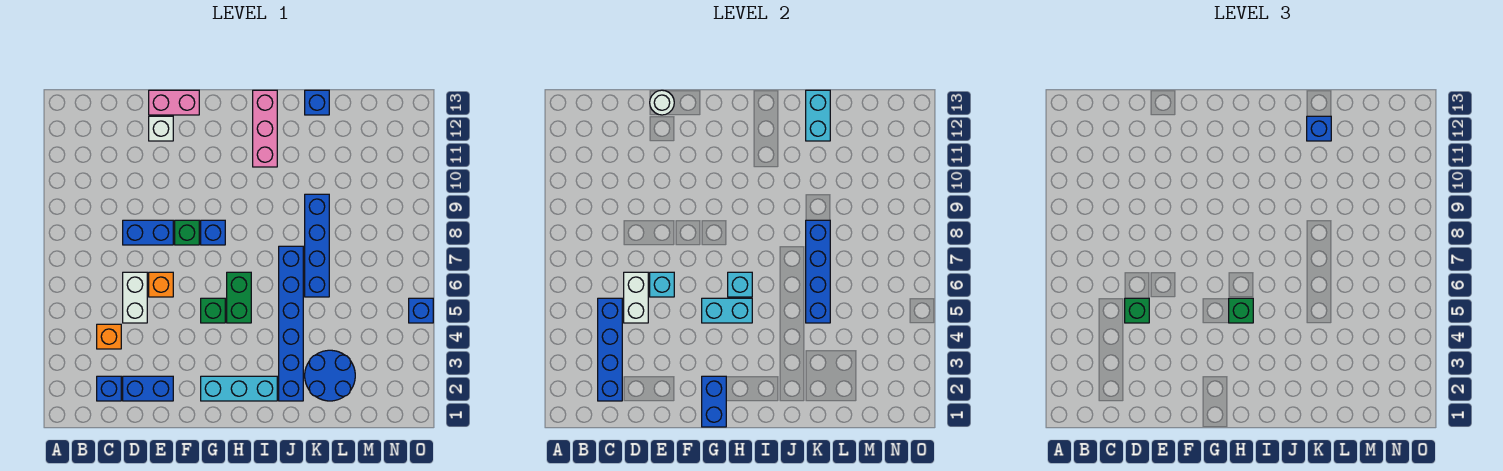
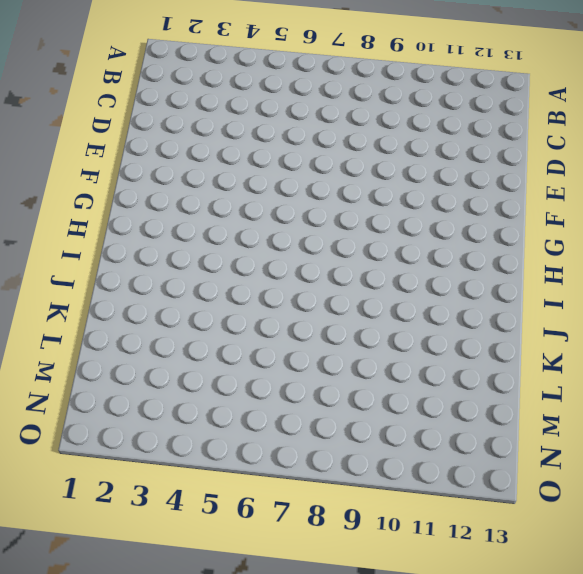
none -> blue brick C2 level 1
none -> orange brick C4 level 1
none -> blue brick D2:E2 level 1
none -> white brick D5:D6 level 1

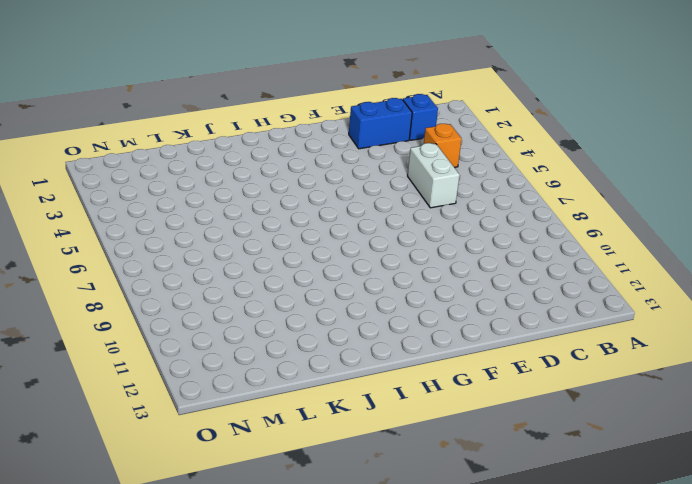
none -> blue brick D8:E8 level 1
none -> orange brick E6 level 1
none -> white brick E12 level 1
none -> pink brick E13:F13 level 1

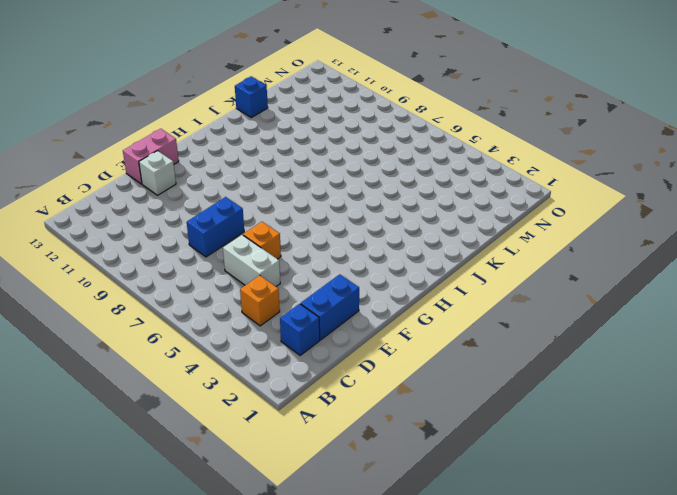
none -> green brick F8 level 1
none -> cyan brick G2:I2 level 1
none -> green brick G5 level 1
none -> blue brick G8 level 1

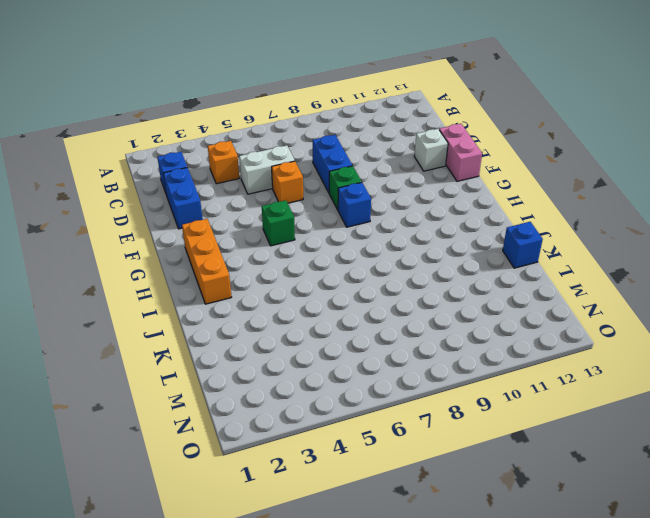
orange brick G2:I2 level 1 -> cyan brick G2:I2 level 1
none -> green brick H5:H6 level 1
none -> pink brick I11:I13 level 1
none -> blue brick J2:J7 level 1
none -> blue round brick K2:L3 level 1

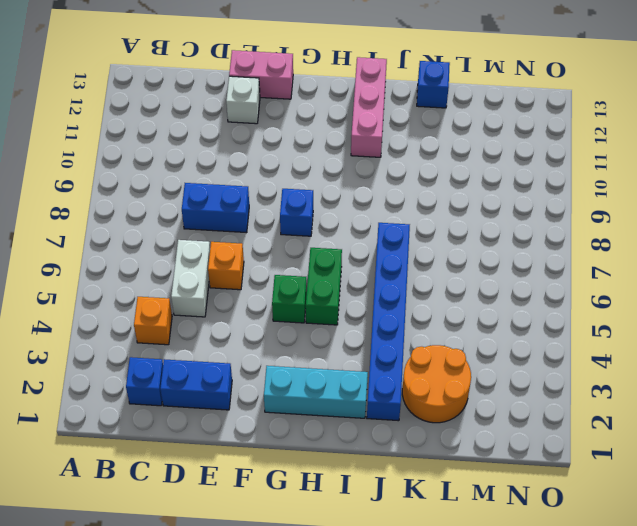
orange round brick K2:L3 level 1 -> blue round brick K2:L3 level 1
none -> green brick F8 level 1
none -> blue brick K6:K9 level 1
none -> blue brick O5 level 1
none -> blue brick C2:C5 level 2

